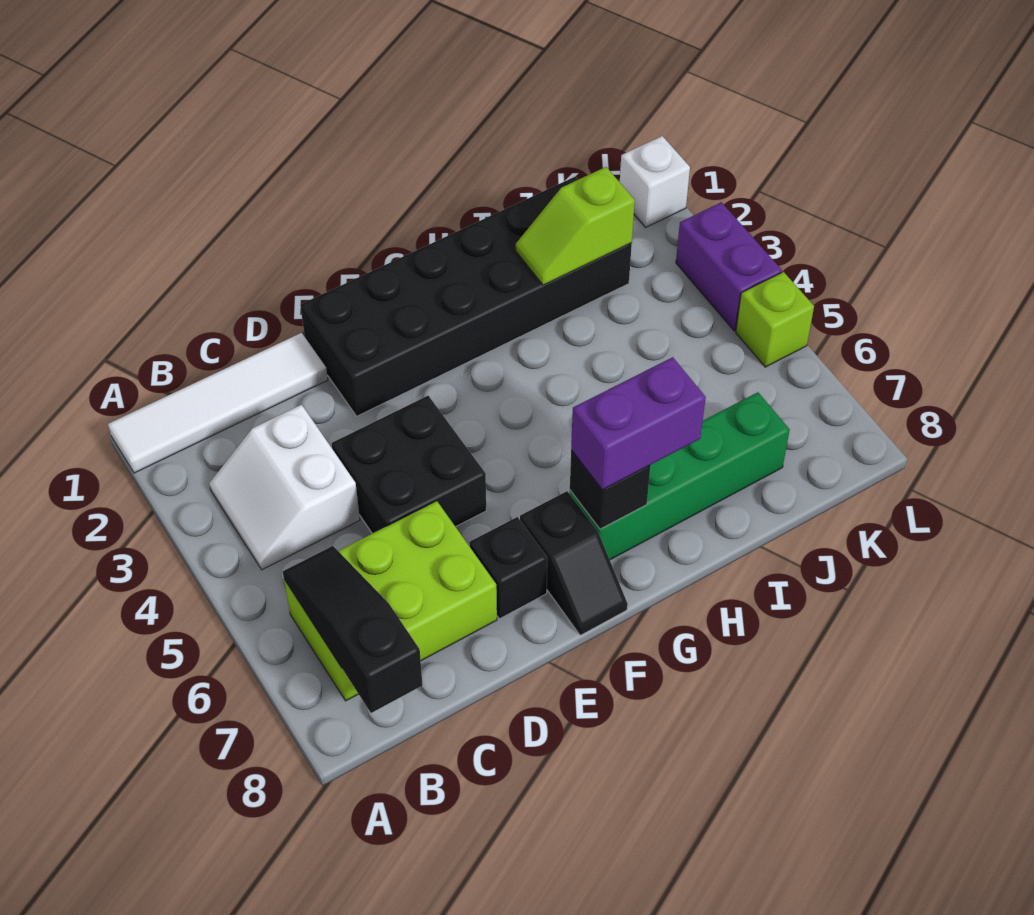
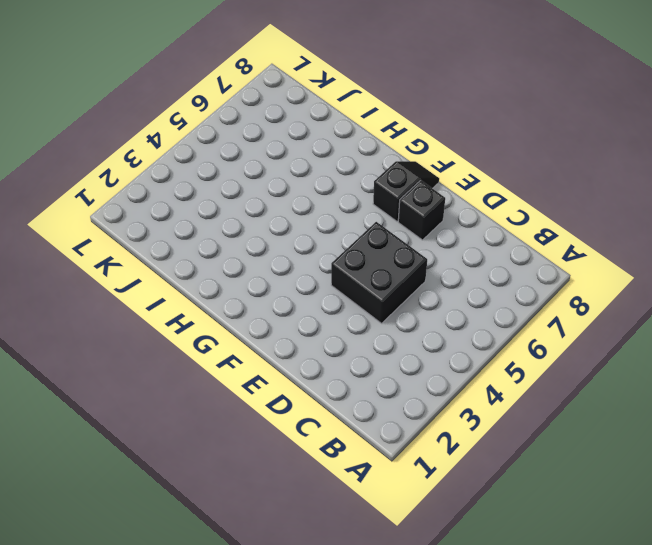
none -> white tile A1:D1 level 1
none -> white slope B3:C4 level 1 top C
none -> lime brick B6:D7 level 1

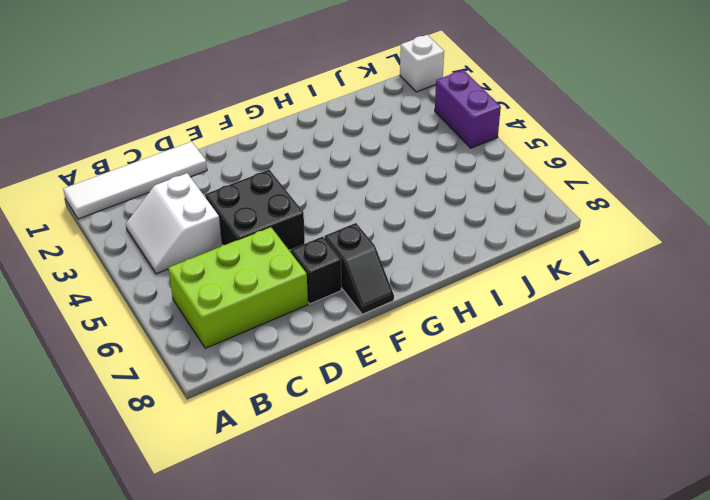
none -> black brick E1:J2 level 1
none -> green brick G7:J7 level 1
none -> lime brick L5 level 1

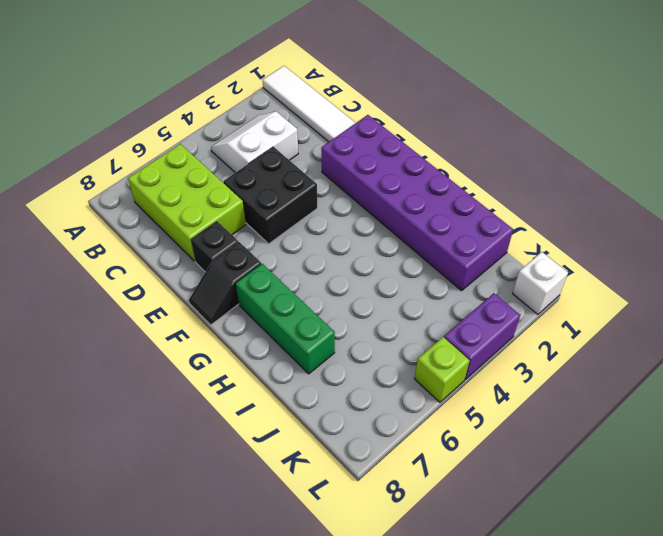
purple brick E1:J2 level 1 -> black brick E1:J2 level 1
green brick G7:I7 level 1 -> green brick G7:J7 level 1
none -> black slope B6:B8 level 2 top 8
none -> black brick G7 level 2
none -> lime slope I2:J2 level 2 top J

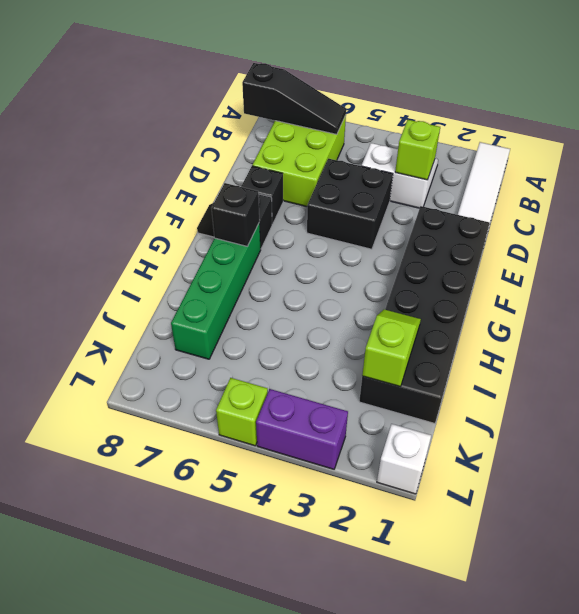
lime brick C3 level 2 -> none
none -> purple brick G7:H7 level 3

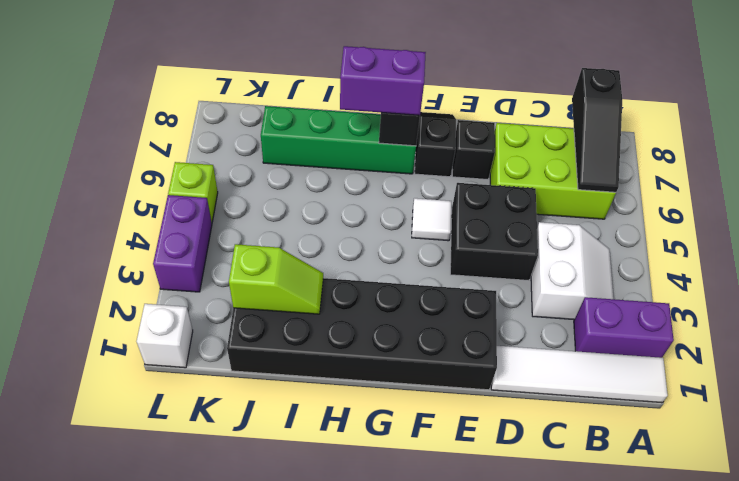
purple brick A2:B2 level 1 -> none
white tile F5 level 1 -> none

